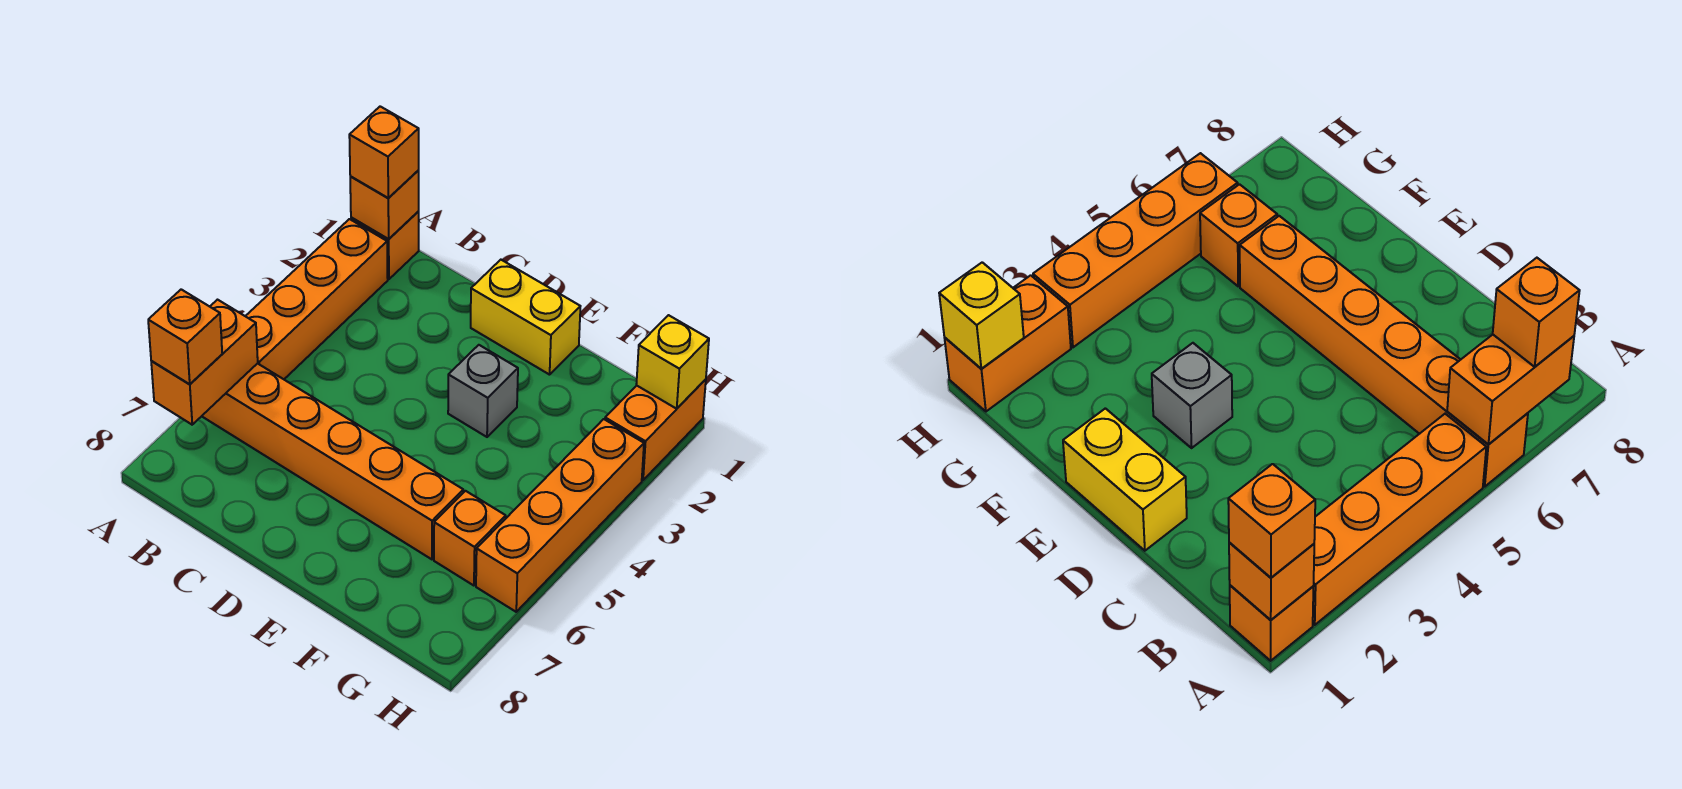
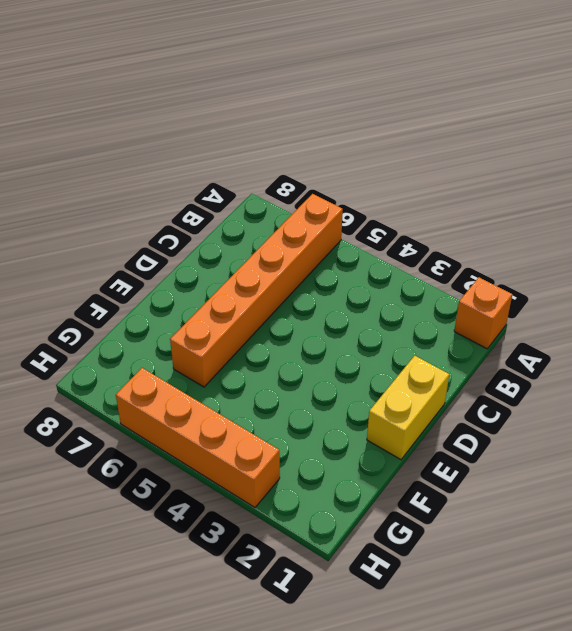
none -> orange brick A2:A5 level 1
none -> grey brick E3 level 1
none -> orange brick G6 level 1

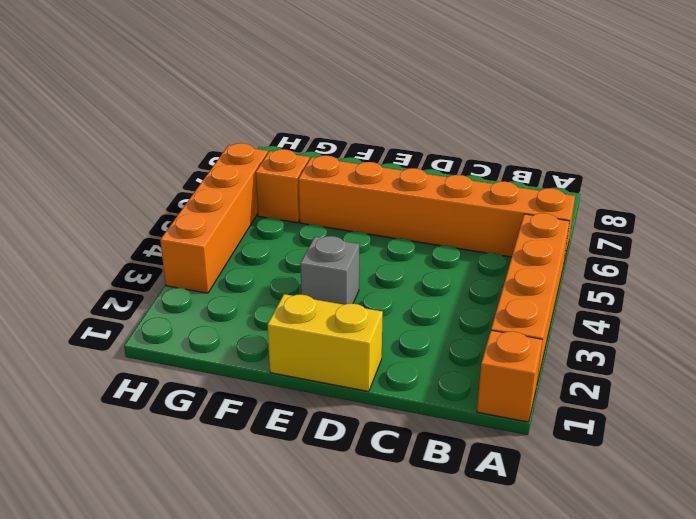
none -> orange brick H1:H2 level 1
none -> orange brick A1 level 2
none -> orange brick A6:A7 level 2

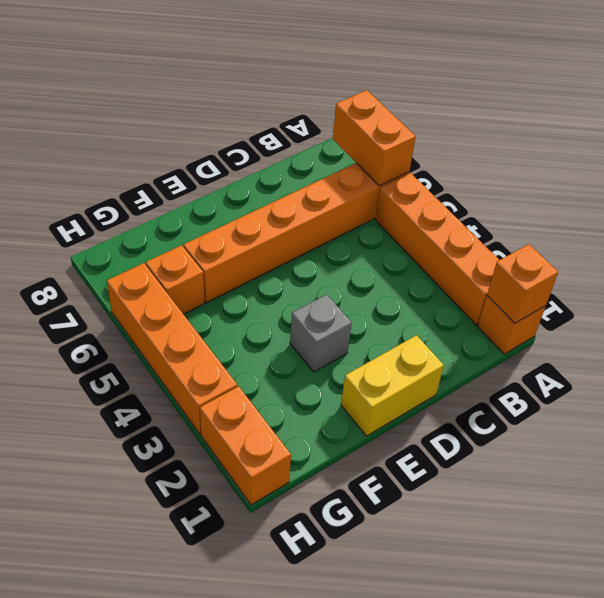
none -> yellow brick H1 level 2
none -> orange brick A1 level 3
none -> orange brick A7 level 3

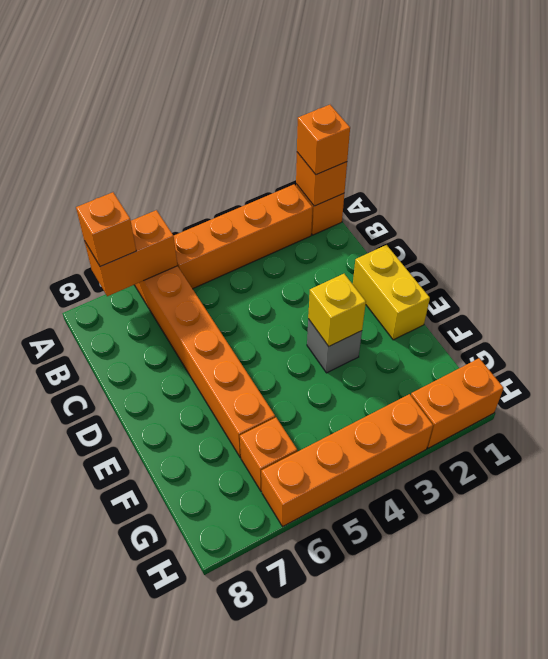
yellow brick E3 level 2 -> yellow brick H1 level 2

